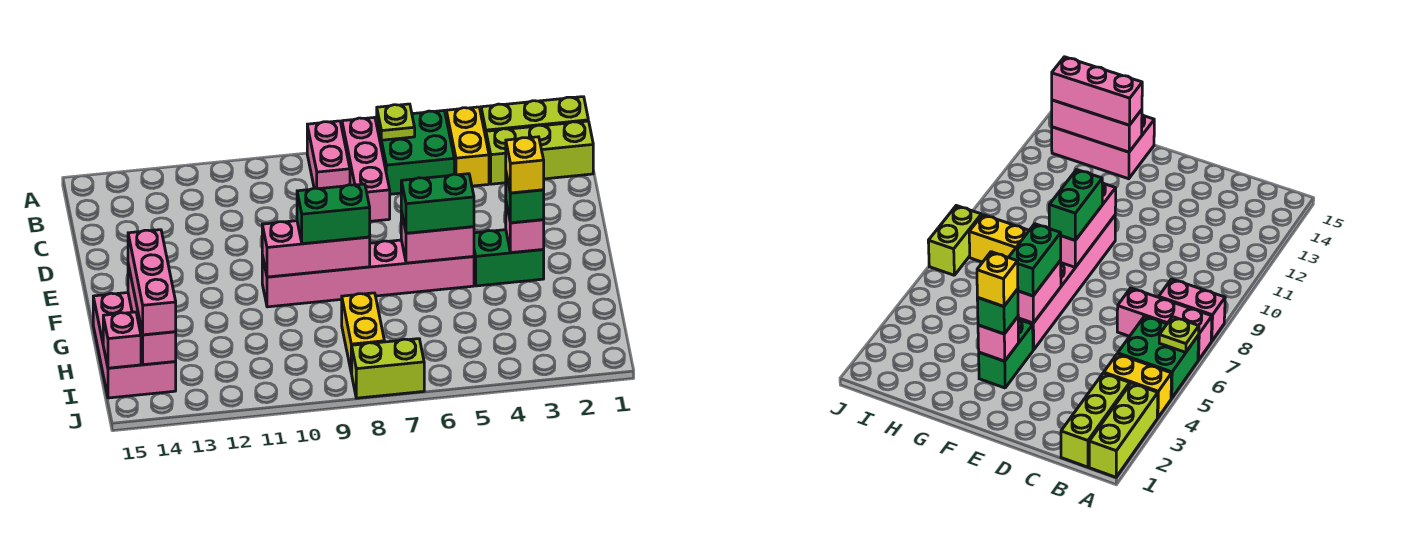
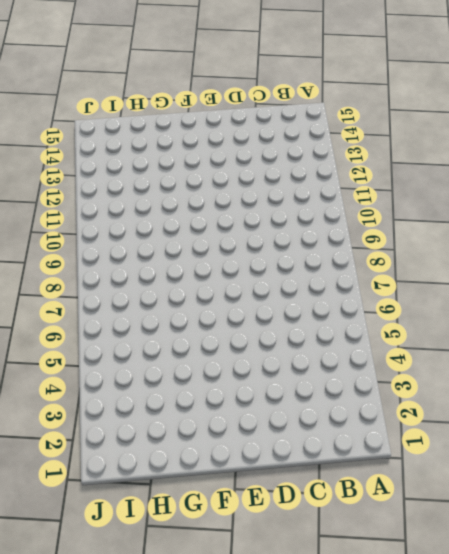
none -> lime brick A1:A3 level 1
none -> yellow brick A4:B4 level 1
none -> green brick A5:B6 level 1

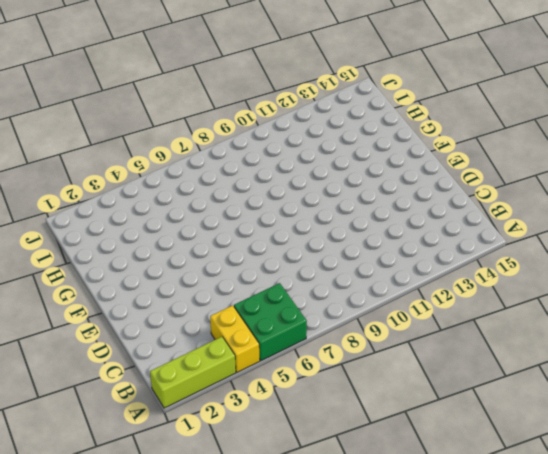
none -> pink brick A7:C7 level 1
none -> pink brick A8:B8 level 1
none -> lime brick B1:B3 level 1

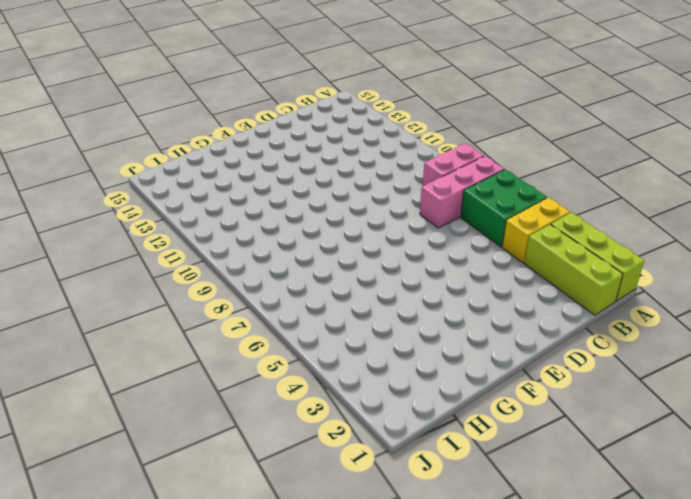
none -> green brick F3:F4 level 1
none -> pink brick F5:F10 level 1
none -> pink brick G14:I15 level 1

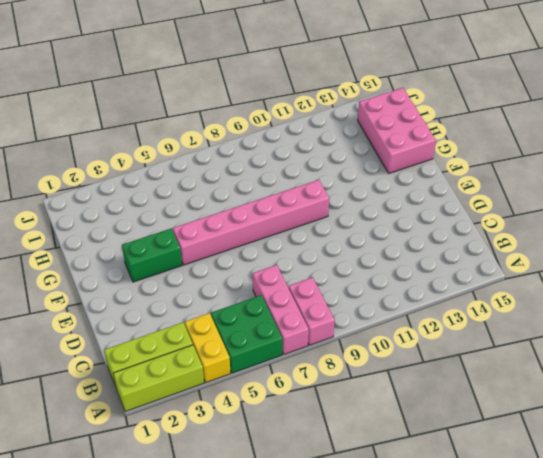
none -> yellow brick H8:I8 level 1
none -> lime brick J7:J8 level 1
none -> lime plate A6 level 2

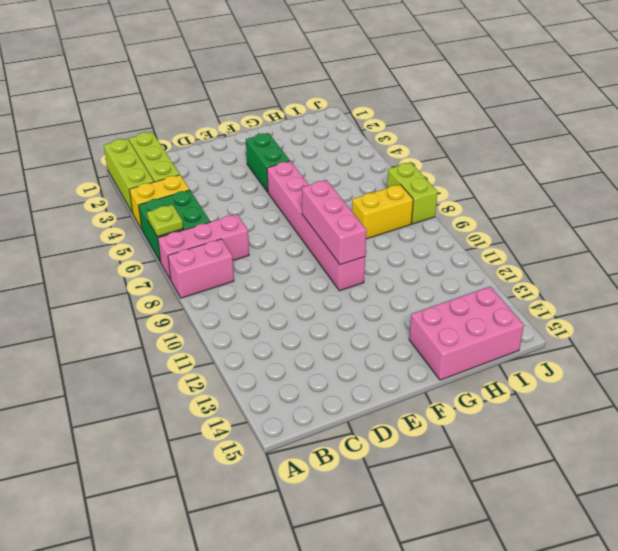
none -> pink brick F3 level 2
none -> pink brick F5:F6 level 2
none -> pink brick G14:I14 level 2

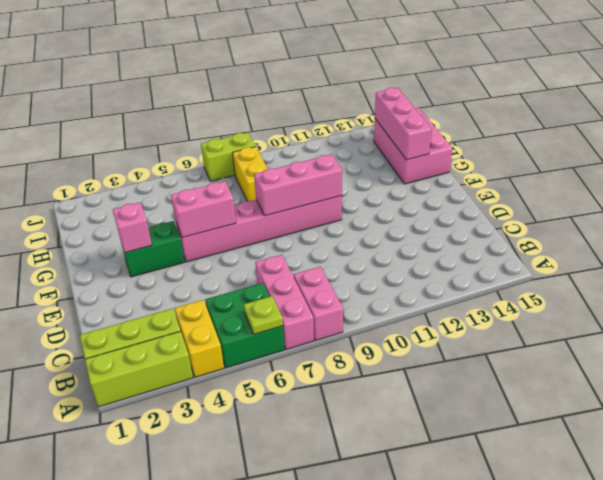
none -> pink brick I15 level 2
none -> green brick F3 level 3
none -> green brick F5:F6 level 3

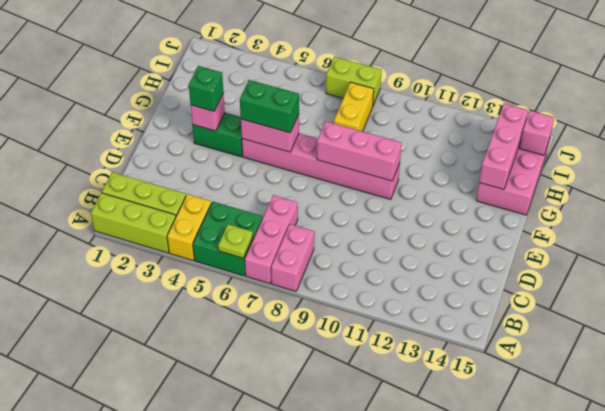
none -> green brick F8:F9 level 3
none -> pink brick G14:I14 level 3
none -> yellow brick F3 level 4

